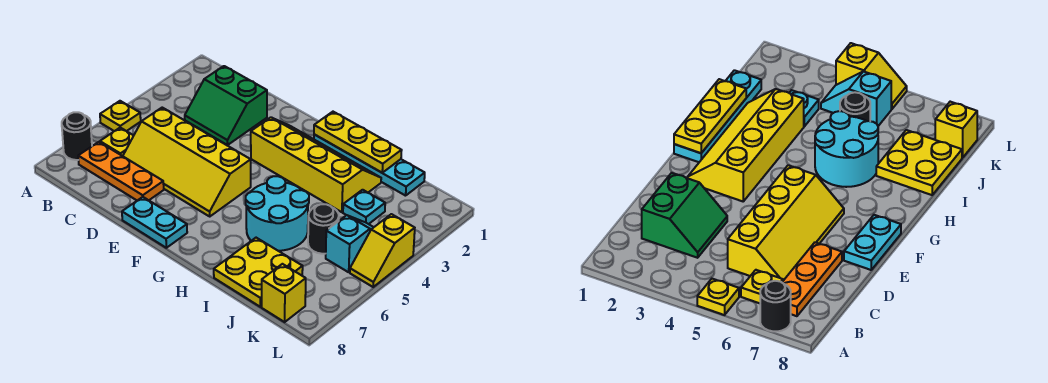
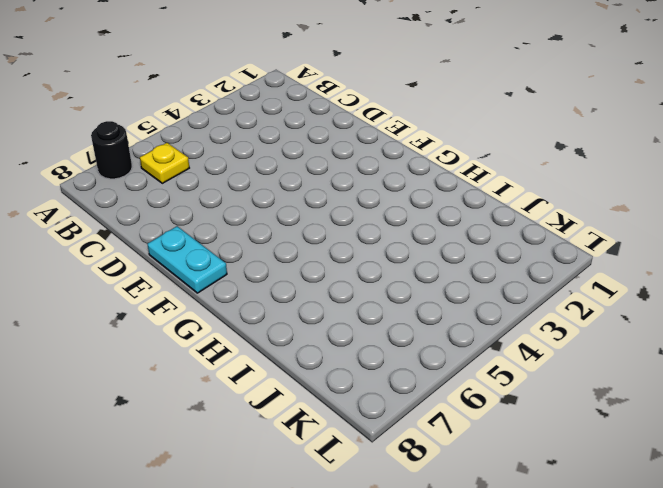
none -> yellow plate A5 level 1
none -> orange plate B7:D7 level 1
none -> green slope C2:D3 level 1 top 2

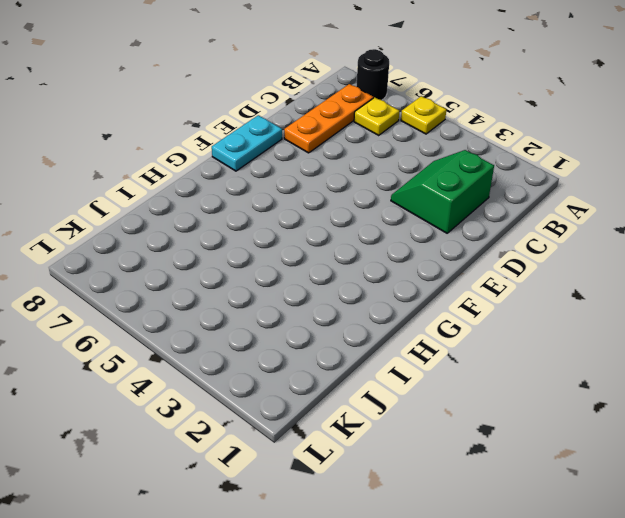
none -> yellow slope C5:F6 level 1 top 5
none -> yellow slope F2:I3 level 1 top 3
none -> cyan plate G1:J1 level 1

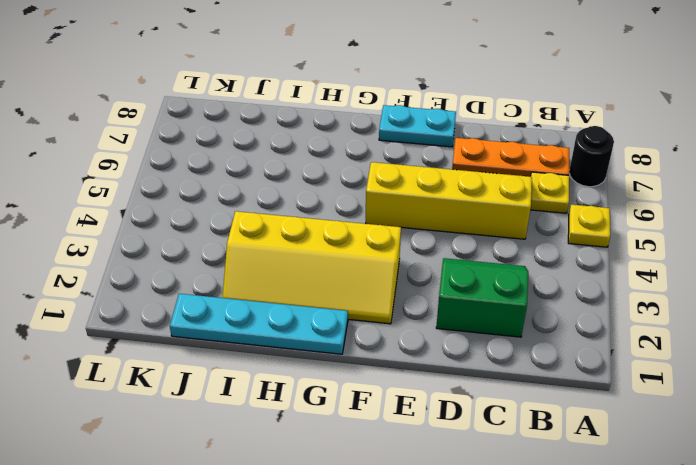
none -> cyan round brick H5:I6 level 1
none -> yellow plate I7:J8 level 1
none -> cyan plate J3 level 1

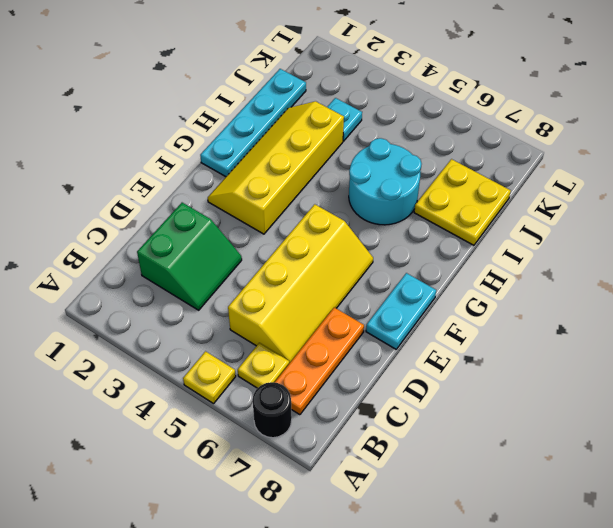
none -> black round brick J5 level 1
none -> cyan slope K4:K5 level 1 top 5
none -> yellow brick K8 level 1

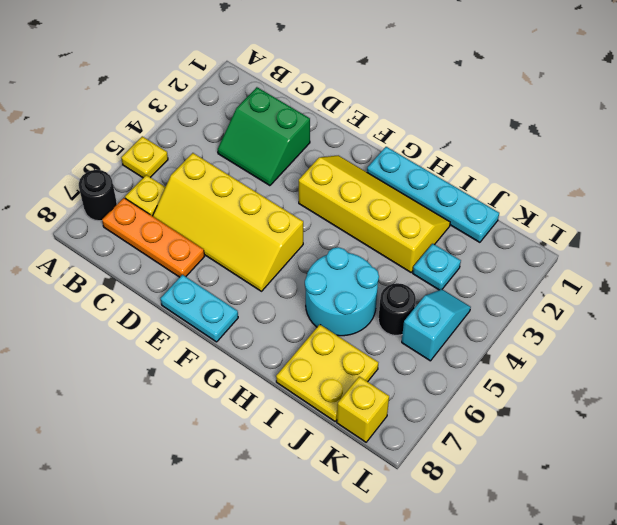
none -> yellow slope L4:L5 level 1 top 4
none -> yellow plate G1:I1 level 2

